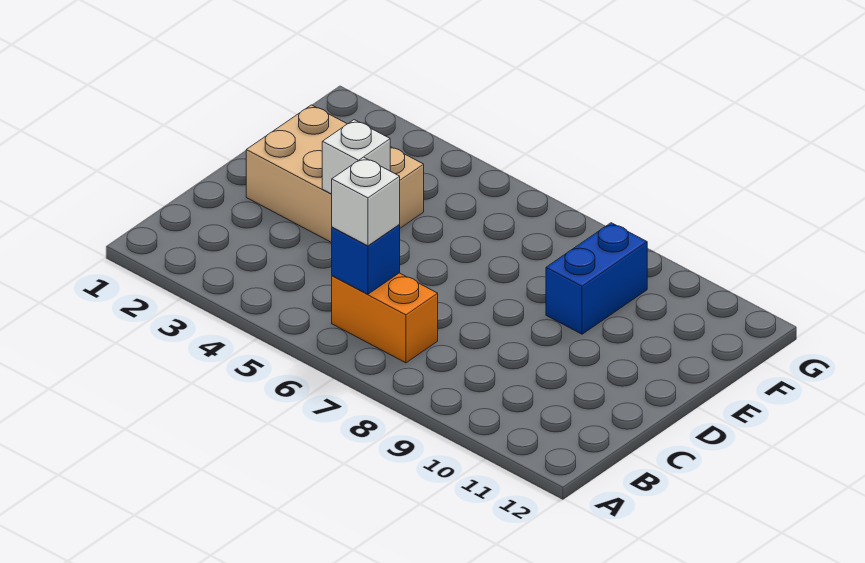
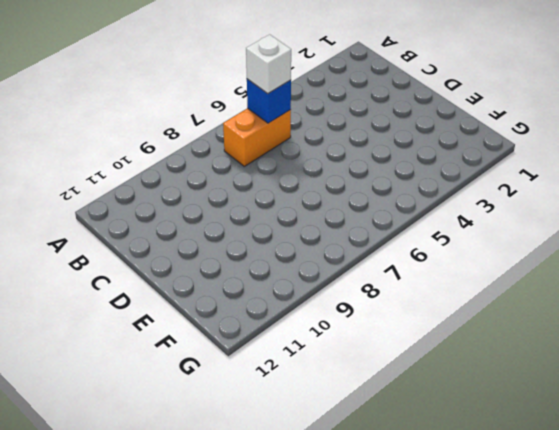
none -> tan brick D2:E4 level 1
none -> blue brick E9:F9 level 1

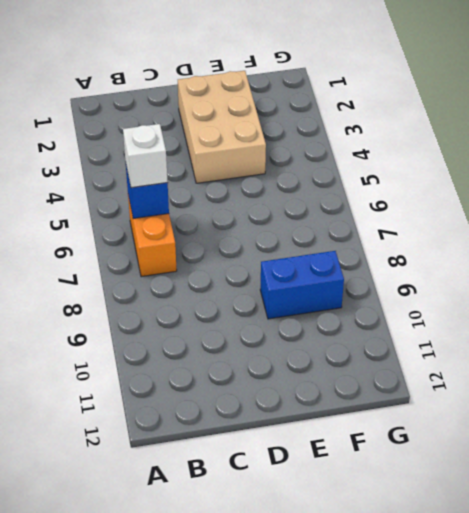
none -> white brick D4 level 2

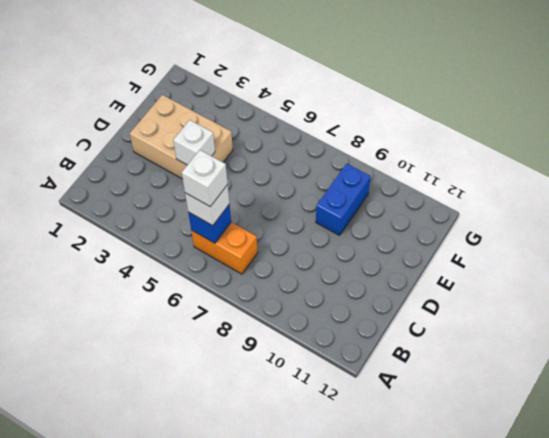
white brick B6 level 4 -> none

